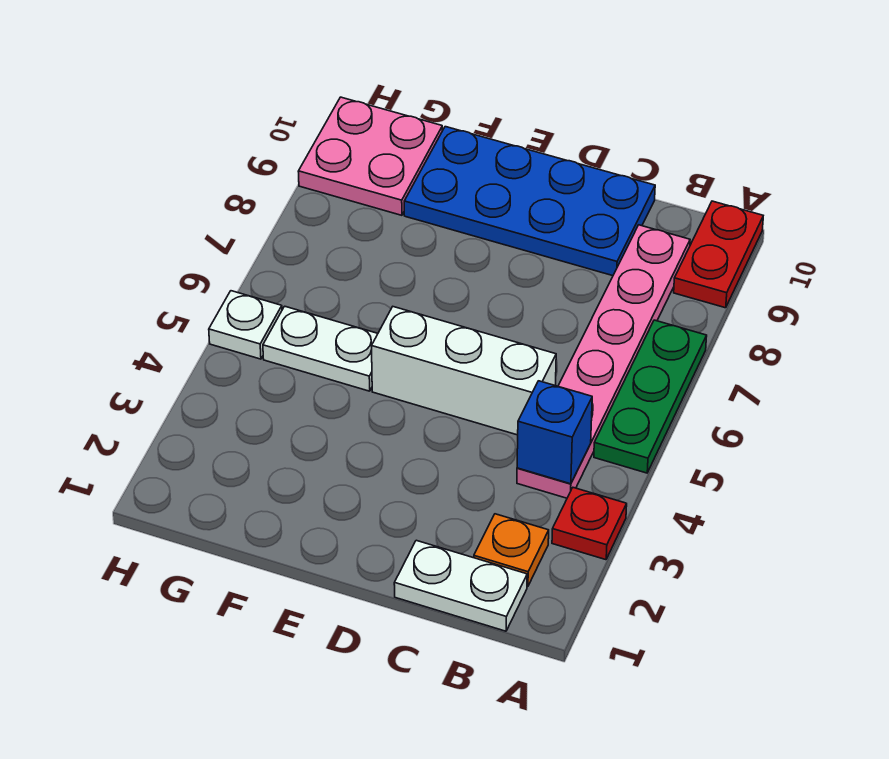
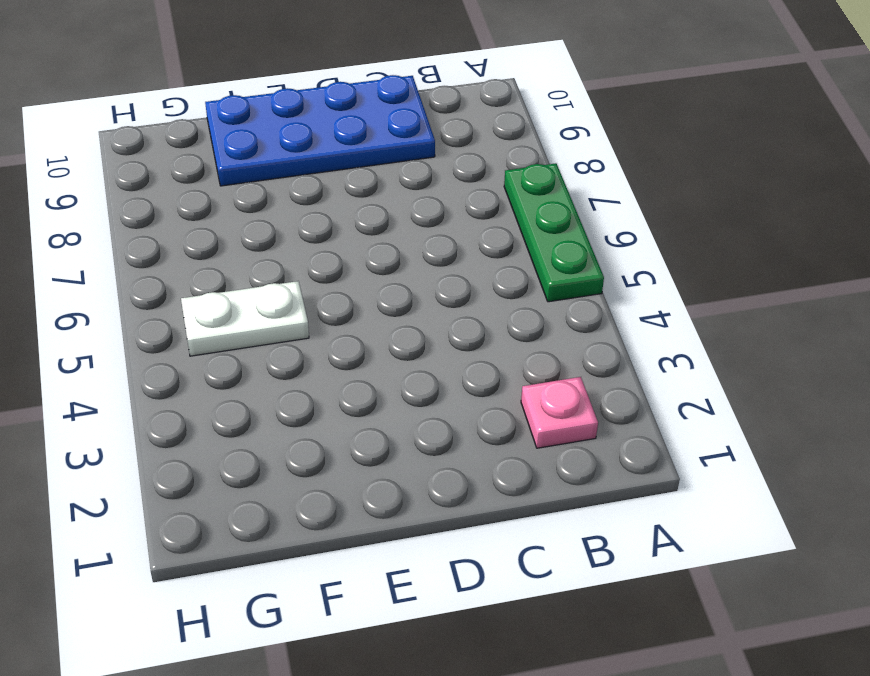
pink plate B2 level 1 -> orange plate B2 level 1
none -> red plate A3 level 1
none -> red plate A9:A10 level 1
none -> white plate B1:C1 level 1

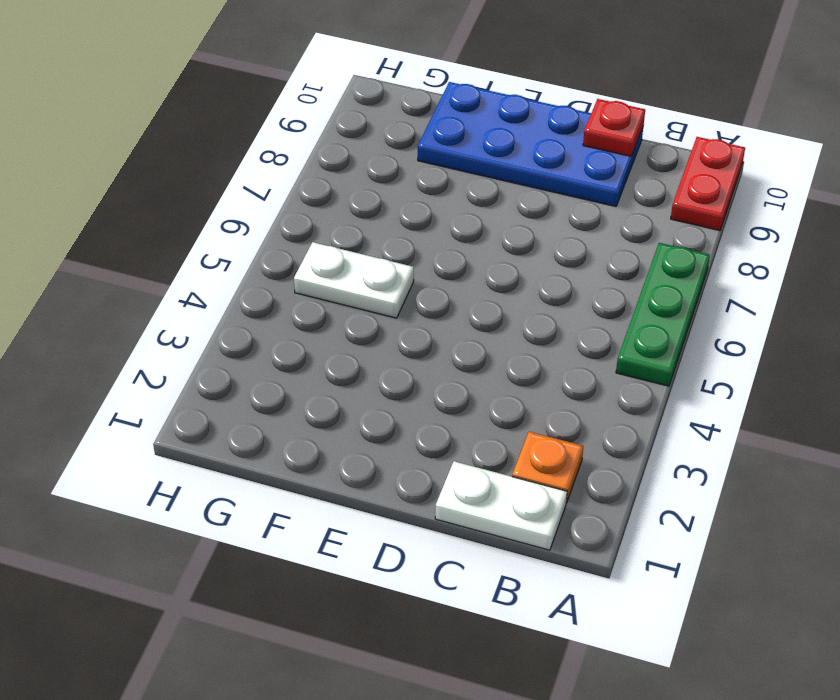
red plate C10 level 2 -> red plate A3 level 1
none -> pink plate B4:B9 level 1
none -> white brick C5:E5 level 1
none -> pink plate G9:H10 level 1

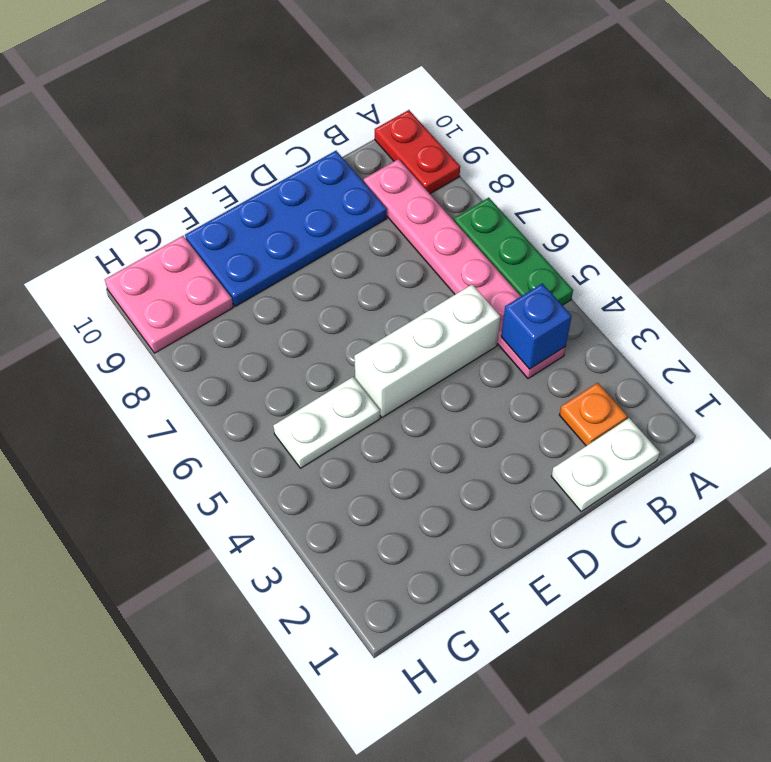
none -> red plate A3 level 1
none -> white plate H5 level 1

